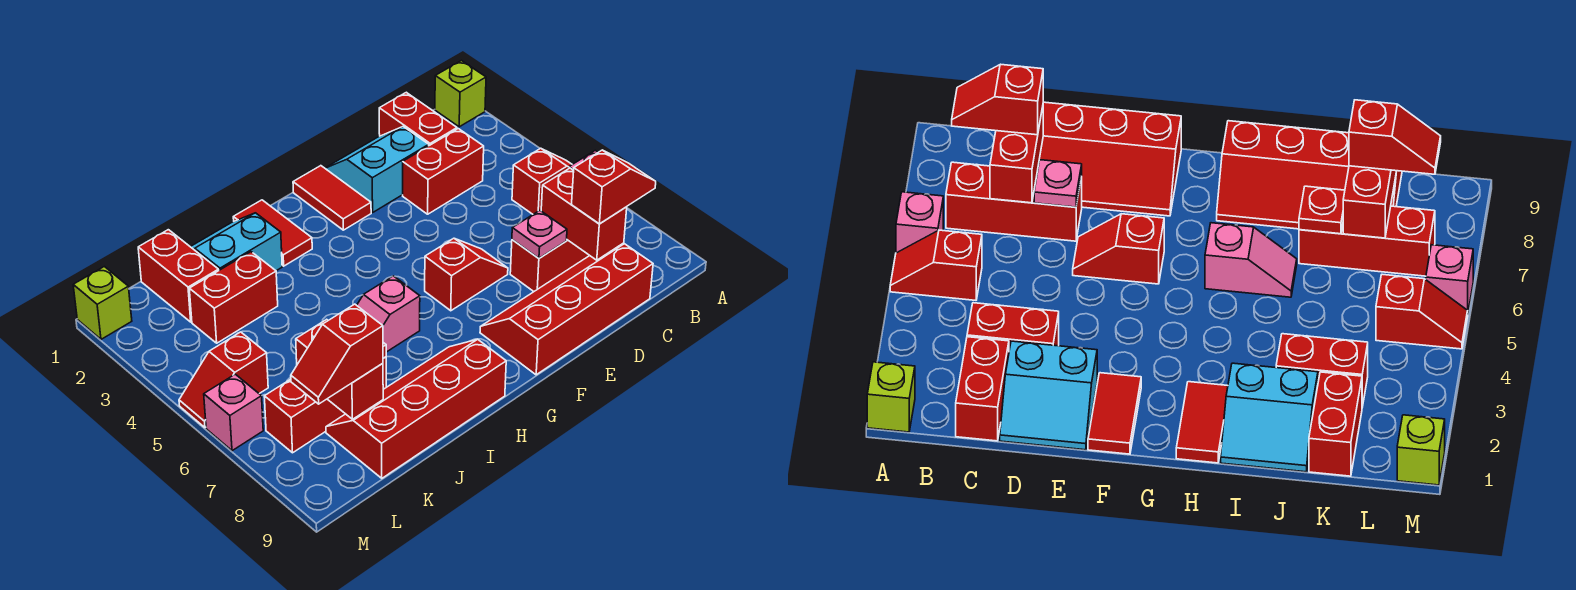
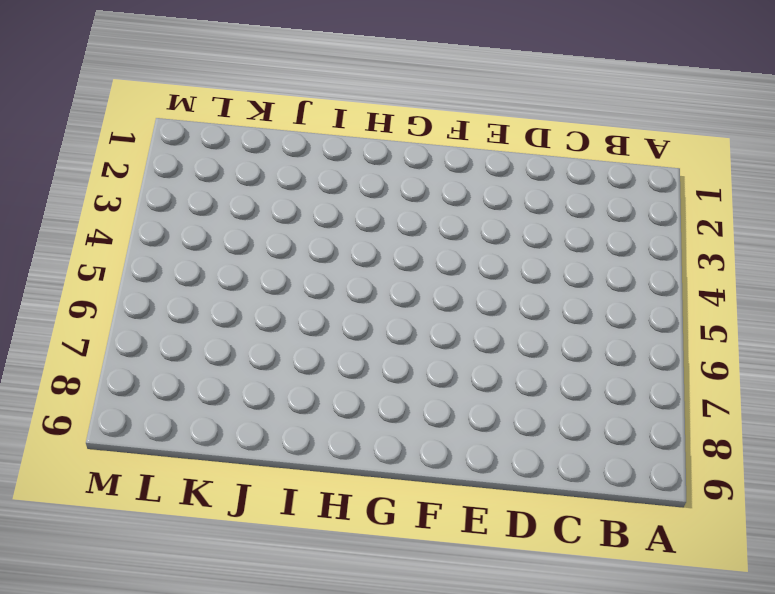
none -> lime brick A1 level 1
none -> red slope A5:B5 level 1 top B
none -> pink brick A6 level 1

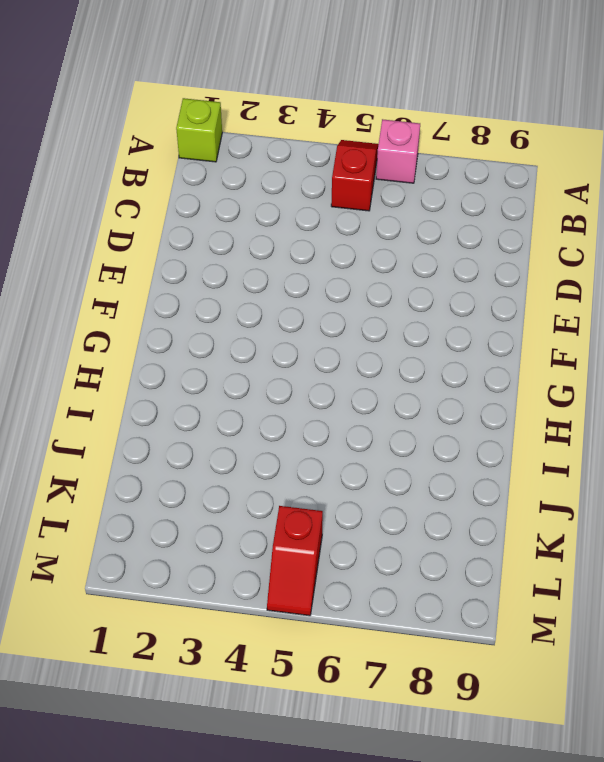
none -> red brick B7:D7 level 1
none -> red brick C1:C2 level 1
none -> red brick C3:D3 level 1

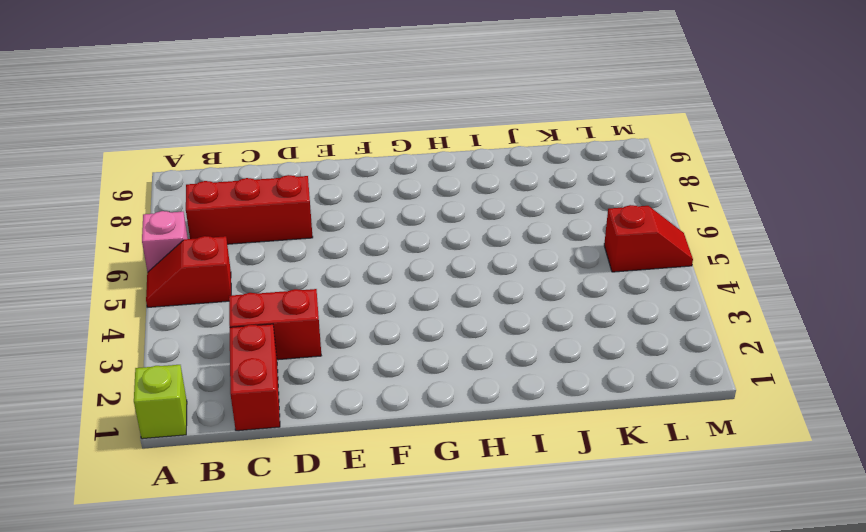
none -> red slope C8:F9 level 1 top 9
none -> cyan slope D1:E2 level 1 top 2
none -> red slope E6:F6 level 1 top F

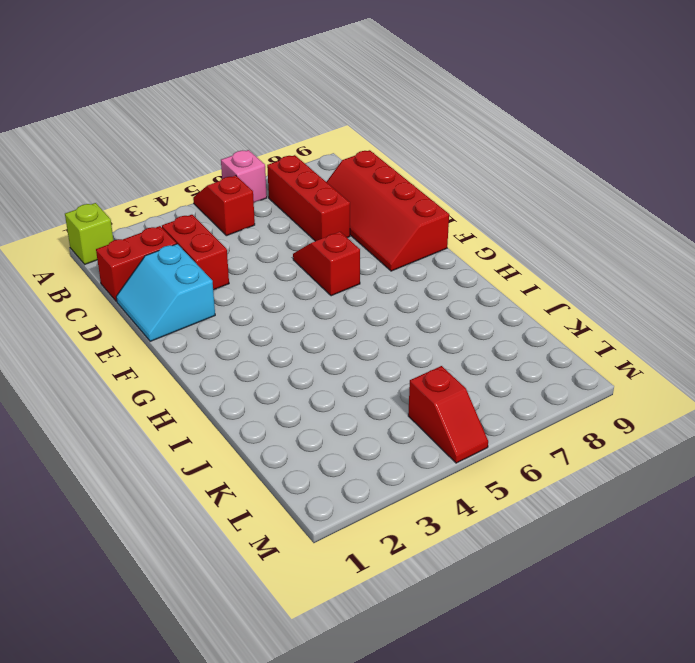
none -> red tile F1:F2 level 1
none -> red tile H1:H2 level 1
none -> pink slope H6:I6 level 1 top H

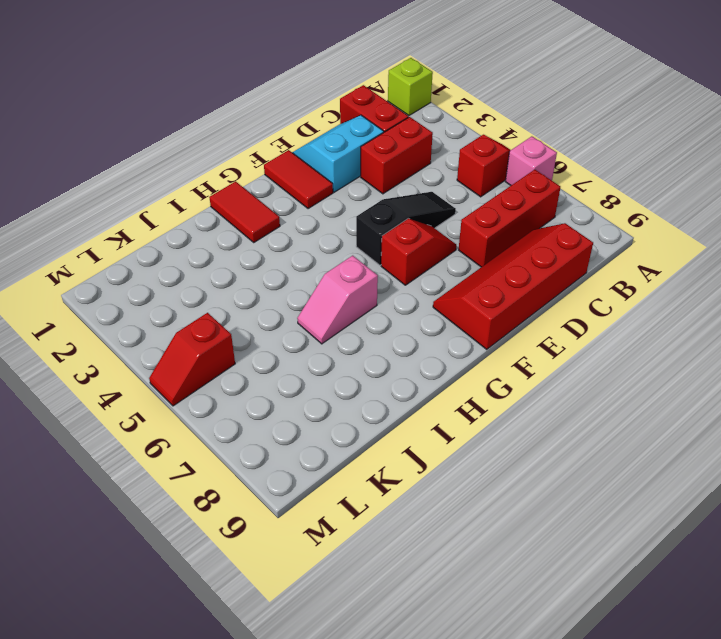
black slope D5:F5 level 1 top F -> none
none -> red slope H8:K9 level 1 top 9
none -> cyan slope I1:J2 level 1 top 2
none -> red brick J3:K3 level 1

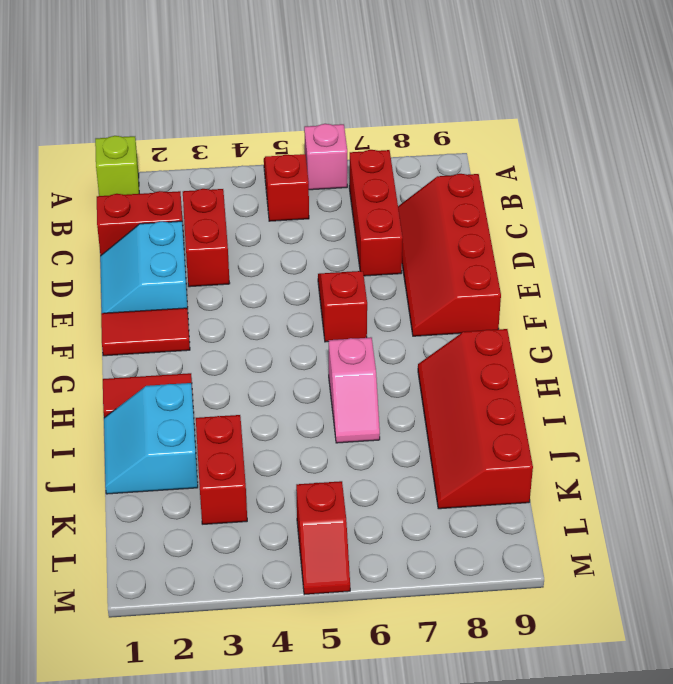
none -> red brick J7:L7 level 1
none -> red brick K1:K2 level 1
none -> lime brick M1 level 1

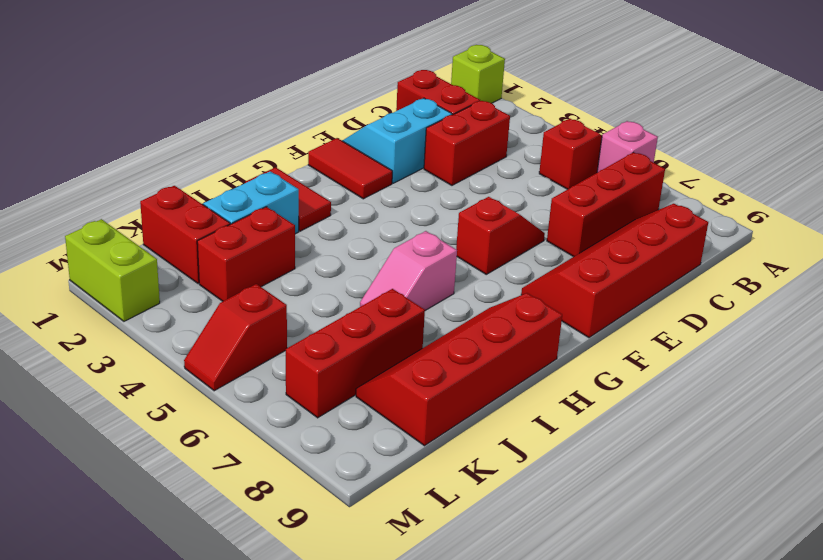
lime brick M1:M2 level 1 -> lime brick M1 level 1
none -> pink brick M6 level 1
none -> red brick C7:C8 level 2
none -> pink plate D7 level 2

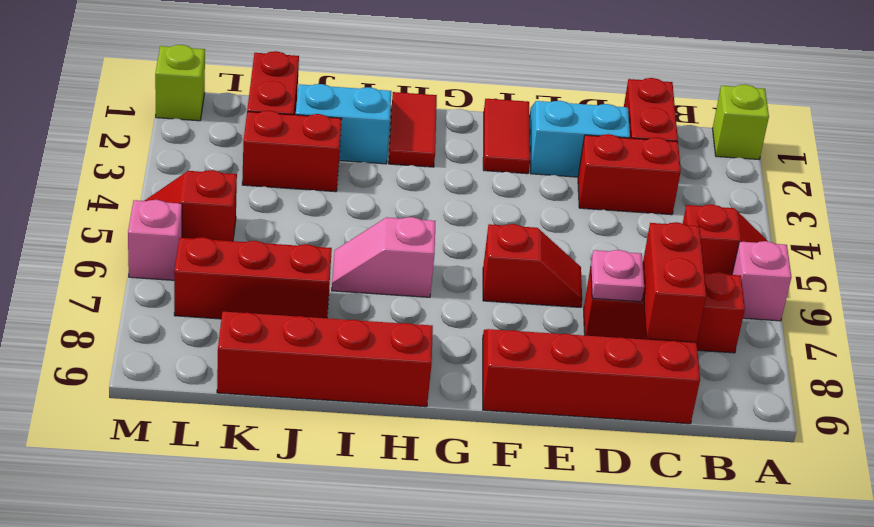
none -> red plate J7 level 2
none -> red brick K7:K8 level 2
none -> red slope B8:C8 level 3 top C

